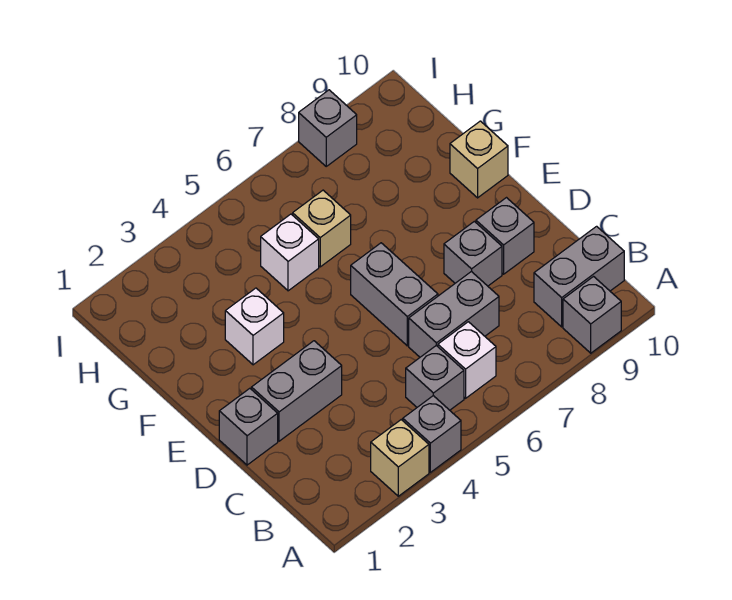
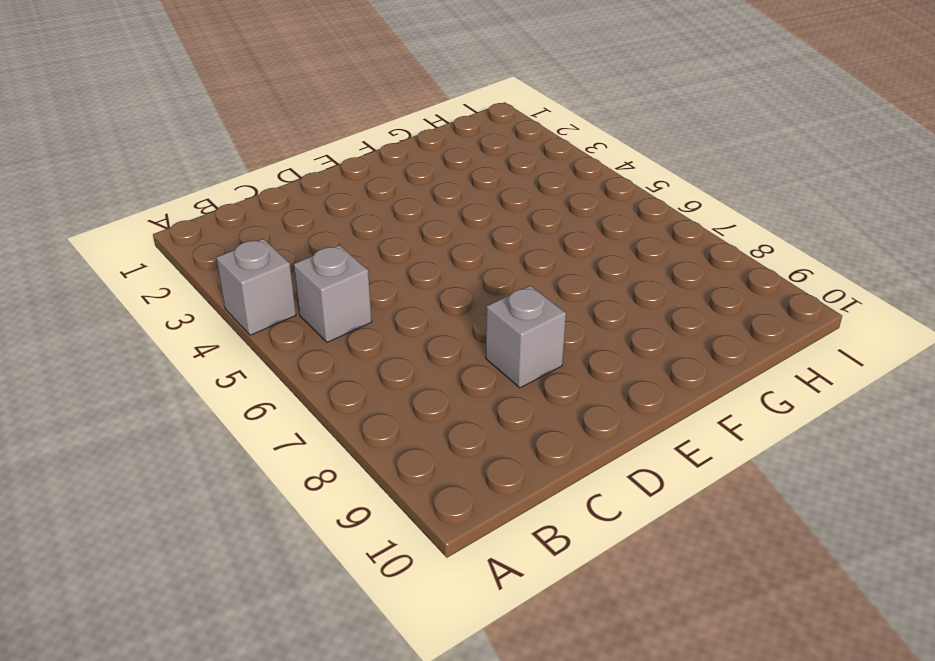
none -> tan brick A3 level 1
none -> grey brick A9 level 1
none -> white brick B6 level 1

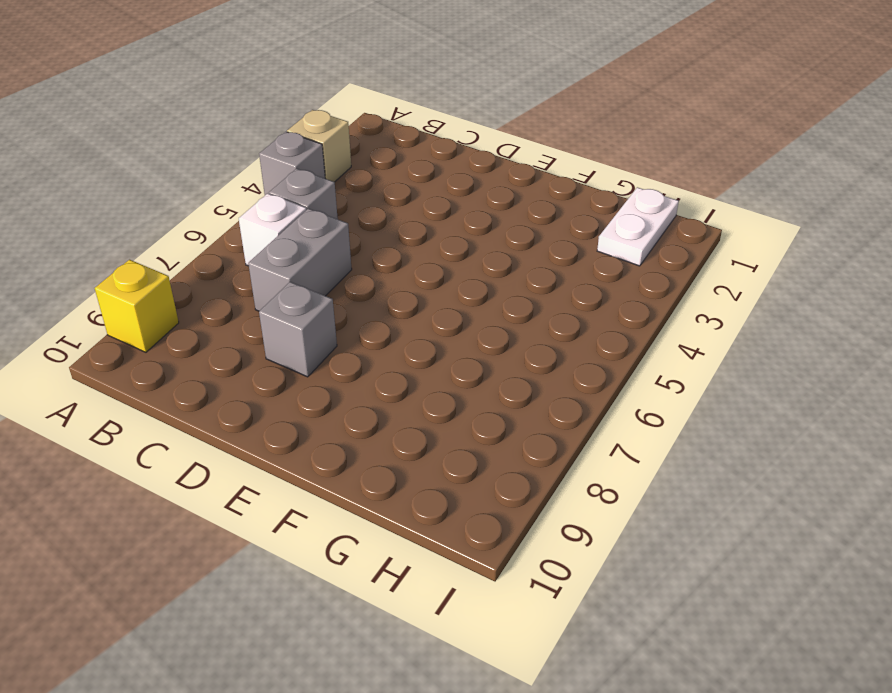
yellow brick A9 level 1 -> grey brick A9 level 1
white plate H1:H2 level 1 -> none
none -> grey brick B9:B10 level 1
none -> grey brick D1 level 1
none -> grey brick D2:D3 level 1

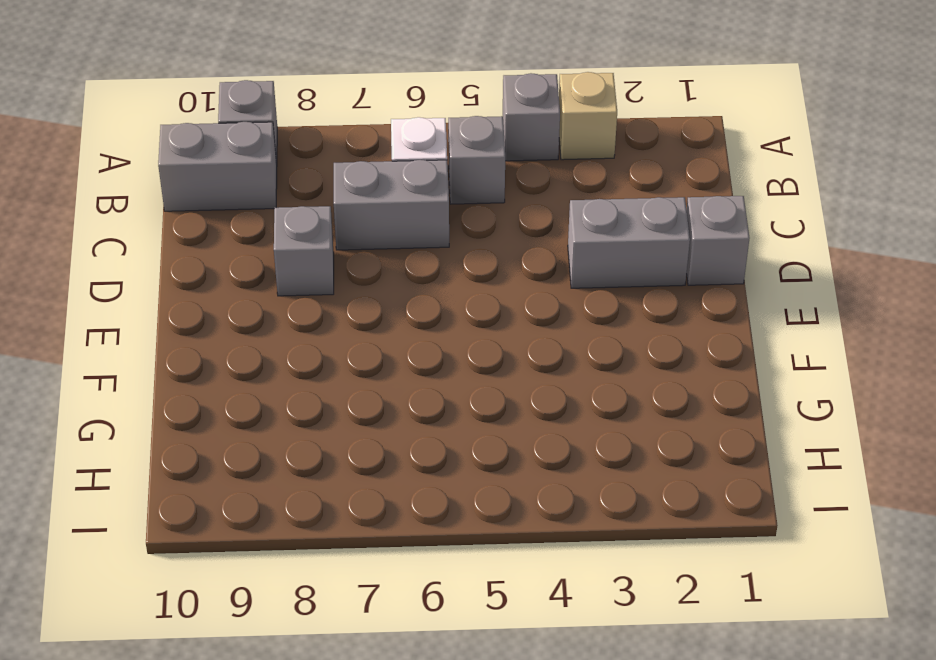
none -> grey brick D6:E6 level 1
none -> grey brick D9 level 1
none -> white brick F3 level 1

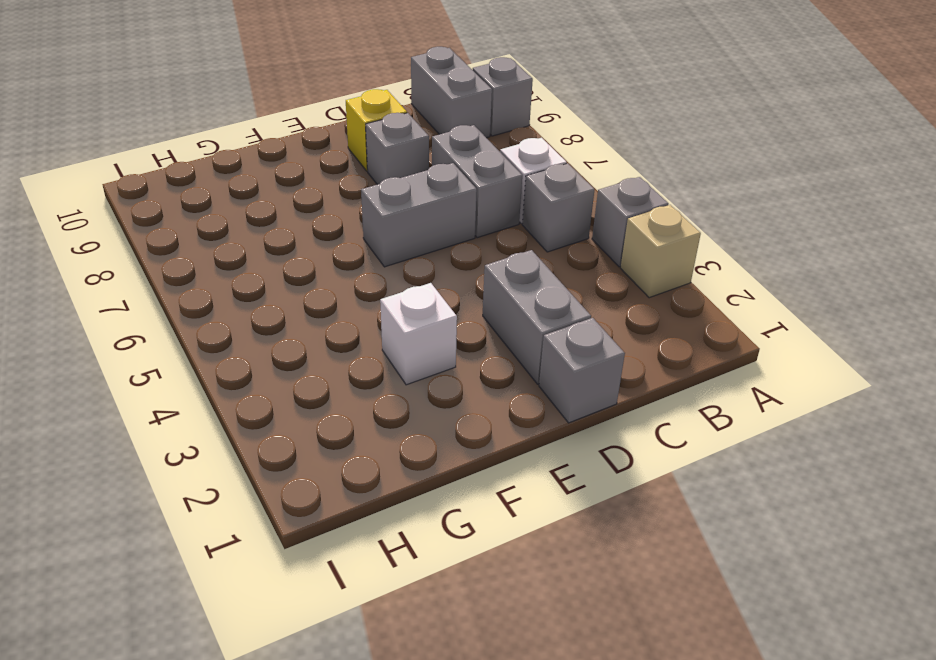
yellow brick D9 level 1 -> grey brick D9 level 1
none -> tan brick F10 level 1
none -> white brick G5 level 1
none -> tan brick G6 level 1

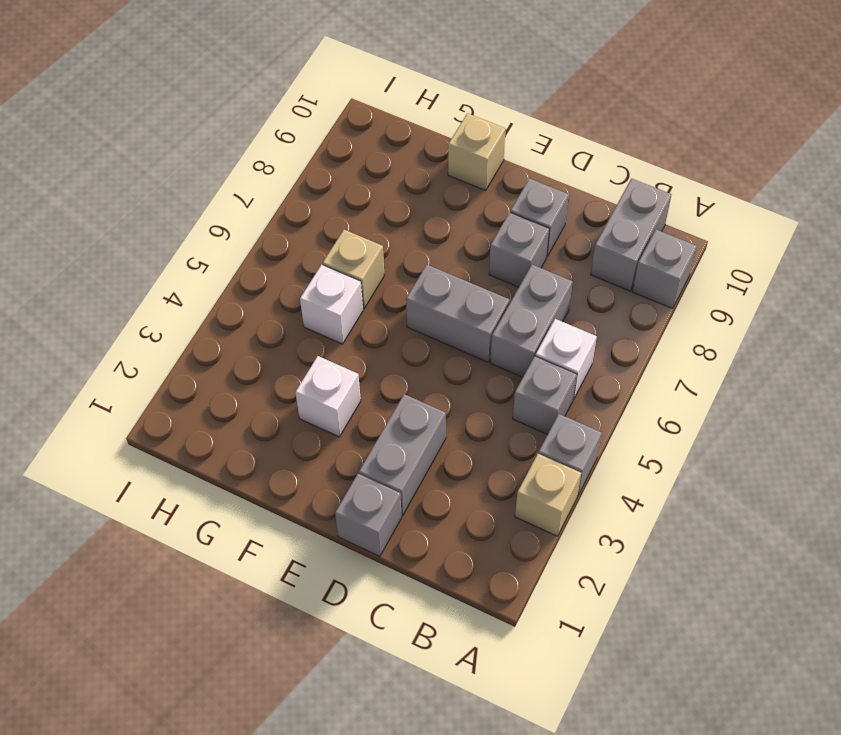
none -> grey brick I8 level 1

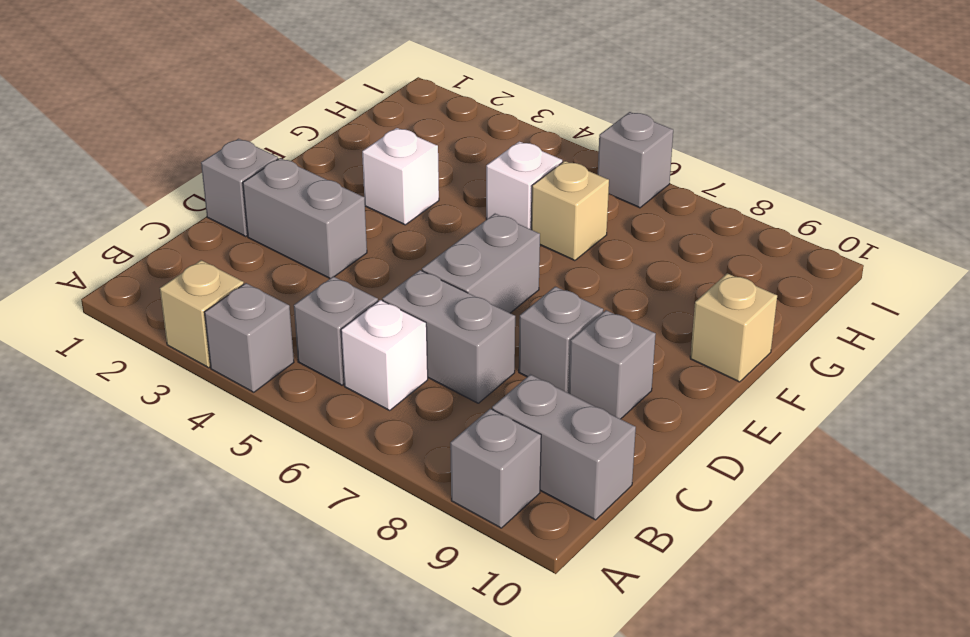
grey brick I6 level 1 -> grey brick I8 level 1

